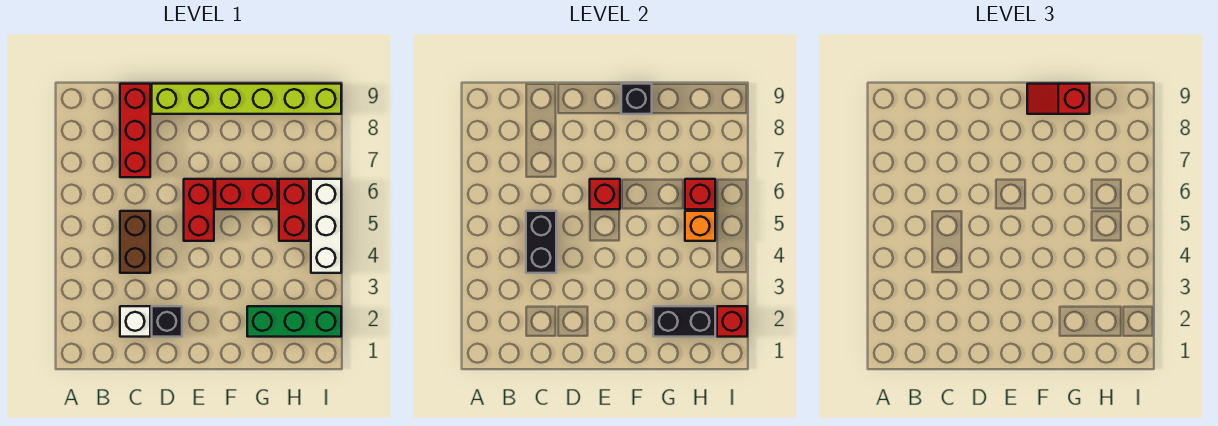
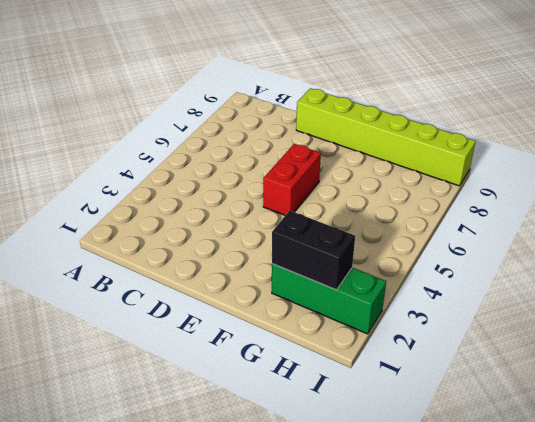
none -> white brick C2 level 1
none -> brown brick C4:C5 level 1
none -> red brick C7:C9 level 1

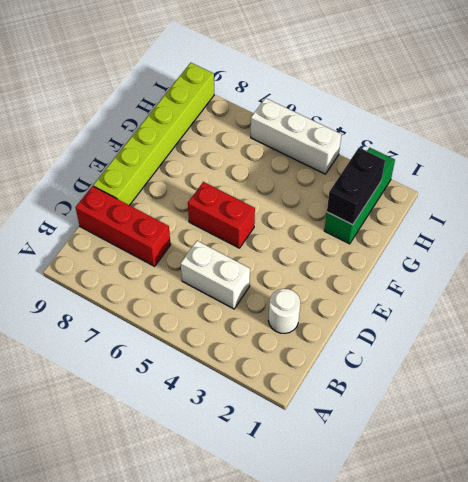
white round brick C2 level 1 -> white brick C2 level 1
white brick C4:C5 level 1 -> brown brick C4:C5 level 1
none -> black brick D2 level 1
none -> red brick F6:G6 level 1
none -> red brick H5:H6 level 1

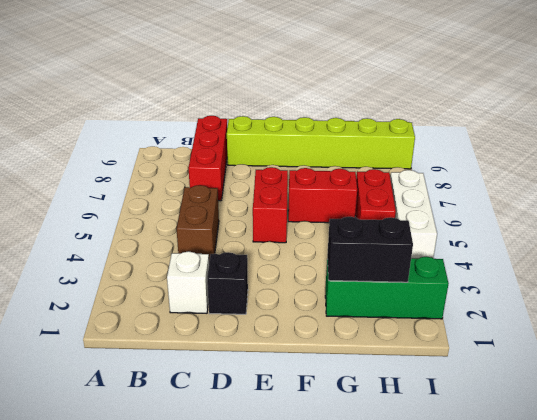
none -> black brick C4:C5 level 2
none -> red brick E6 level 2
none -> black brick F9 level 2

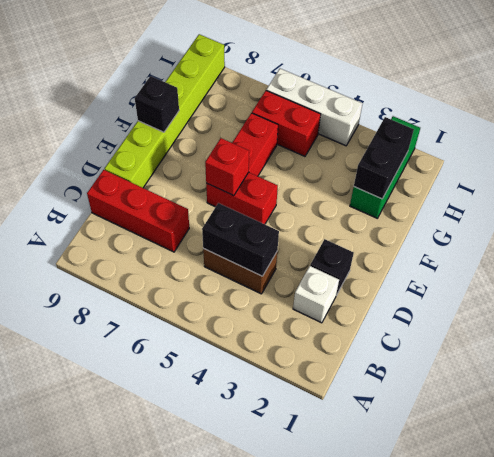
none -> orange brick H5 level 2
none -> red brick H6 level 2
none -> red brick I2 level 2

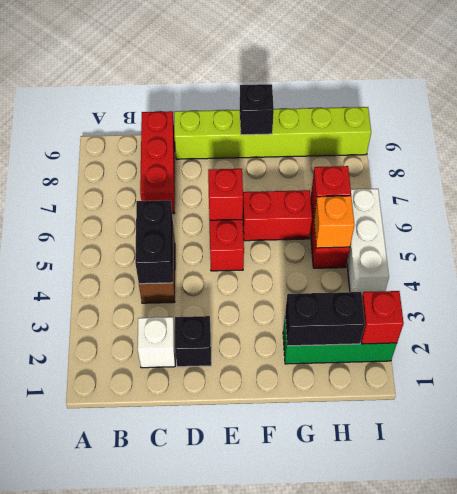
none -> red slope F9:G9 level 3 top G

